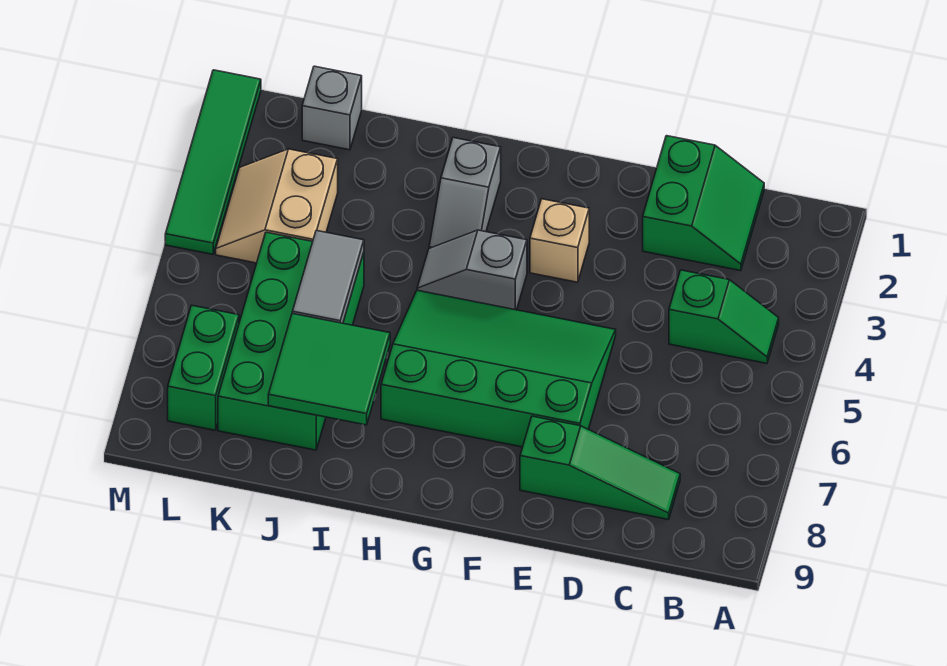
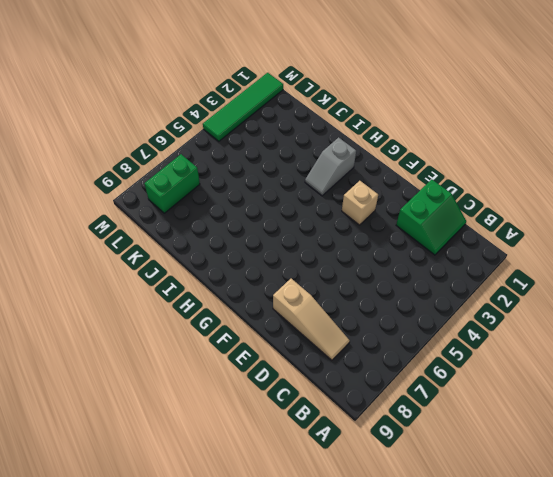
tan slope C8:E8 level 1 top E -> green slope C8:E8 level 1 top E
none -> green slope B4:C4 level 1 top C
none -> green slope E5:H7 level 1 top 7
none -> grey slope G4:H4 level 1 top G

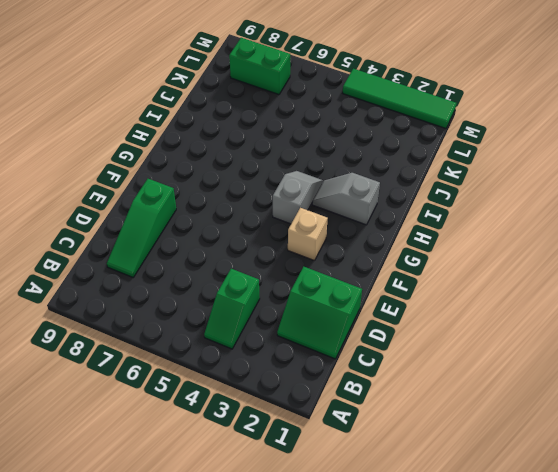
none -> green slope E5:H7 level 1 top 7
none -> green brick J5:K8 level 1
none -> grey brick K1 level 1

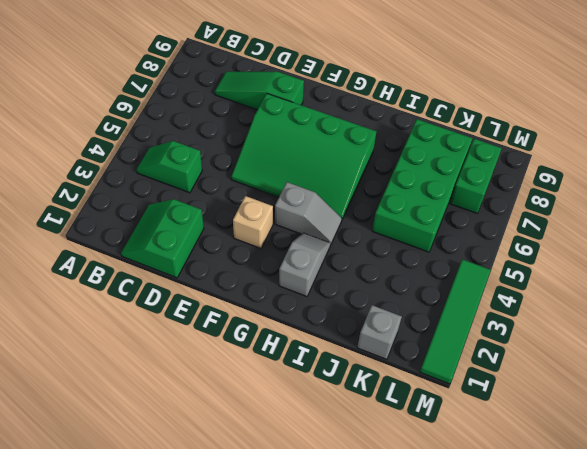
none -> tan slope K3:L4 level 1 top K
none -> green tile I7:J8 level 2
none -> grey tile J5:J6 level 2

